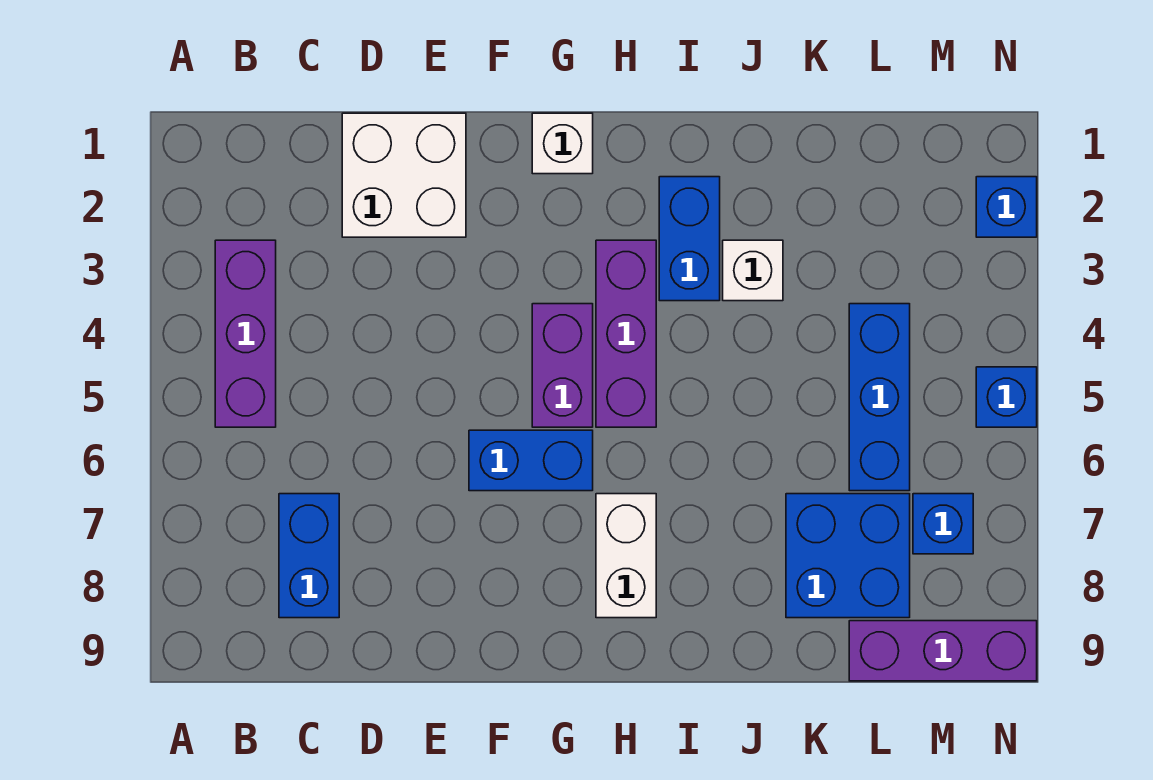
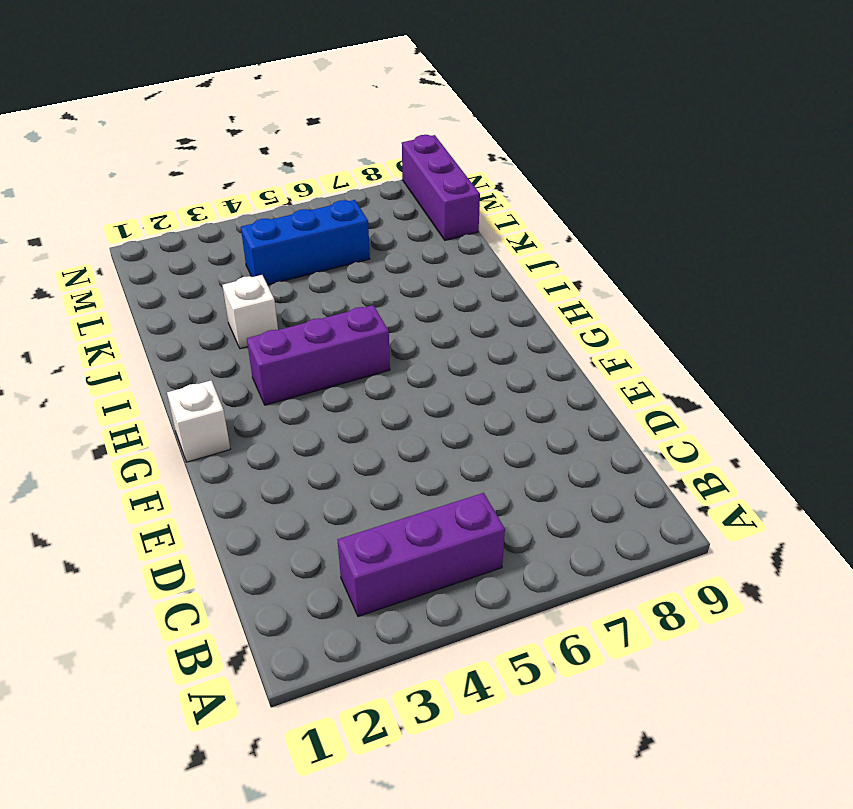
none -> blue brick C7:C8 level 1
none -> white brick D1:E2 level 1
none -> blue brick F6:G6 level 1

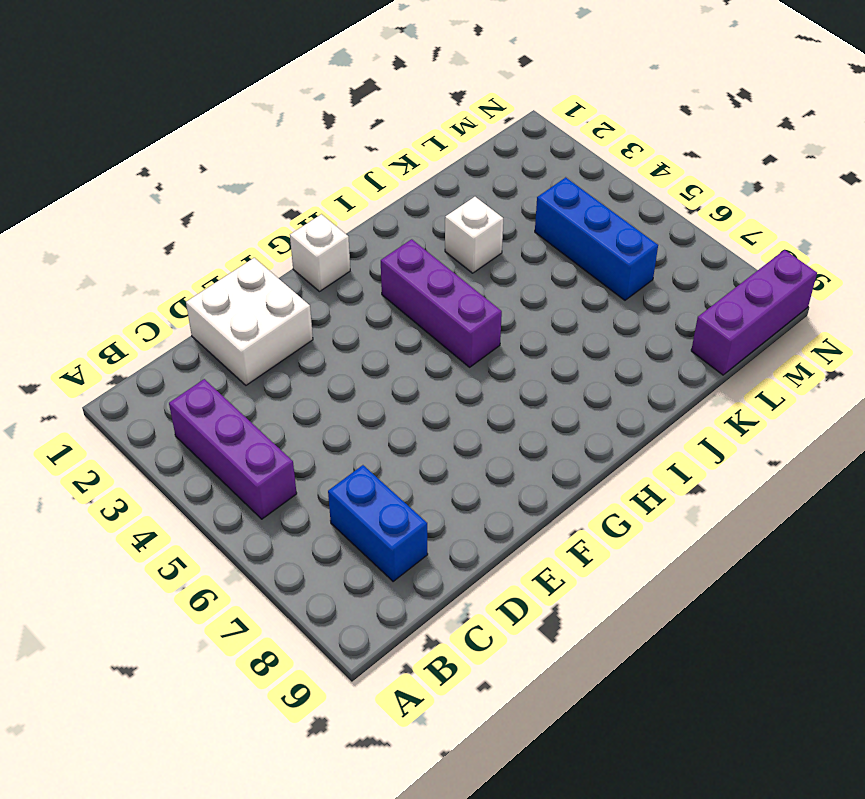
none -> blue brick F6:G6 level 1
none -> purple brick G4:G5 level 1
none -> white brick H7:H8 level 1

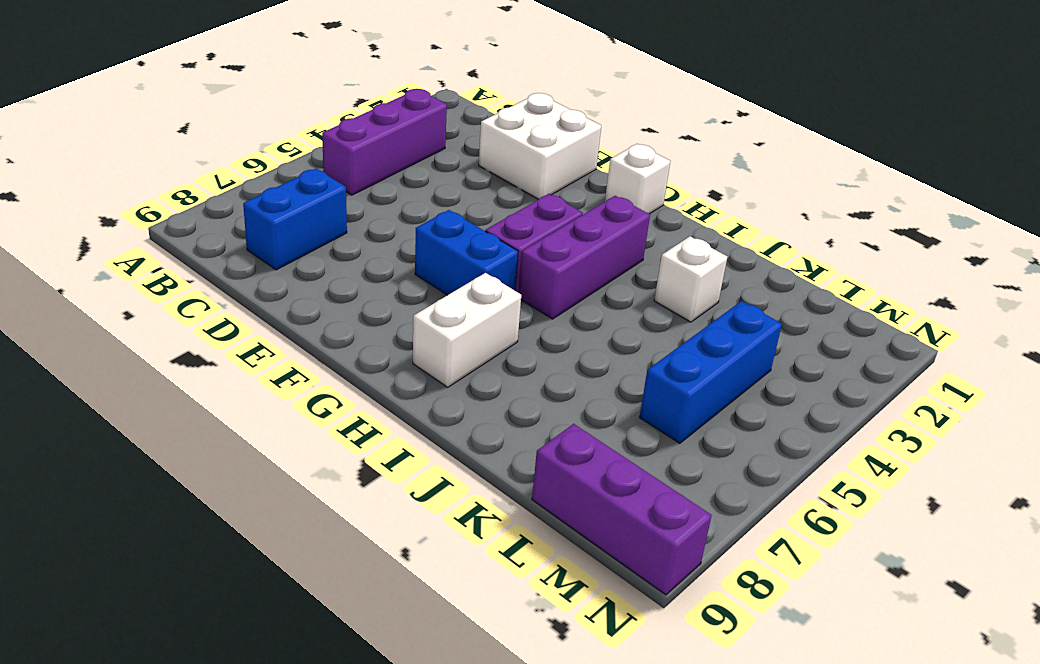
none -> blue brick I2:I3 level 1
none -> blue brick K7:L8 level 1
none -> blue brick M7 level 1

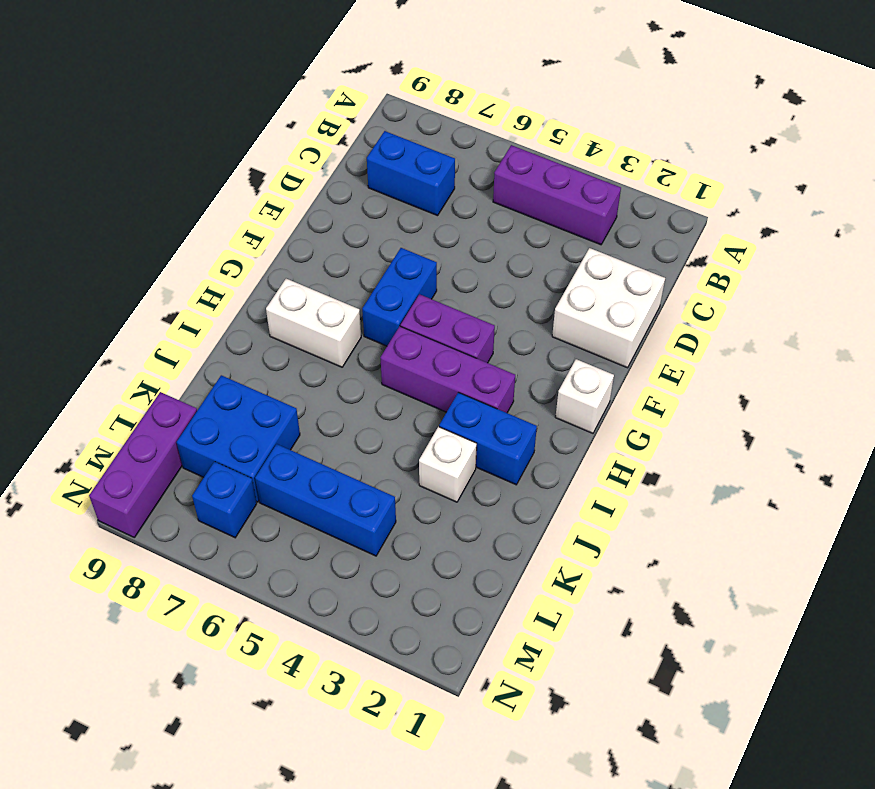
none -> blue brick N2 level 1
none -> blue brick N5 level 1

